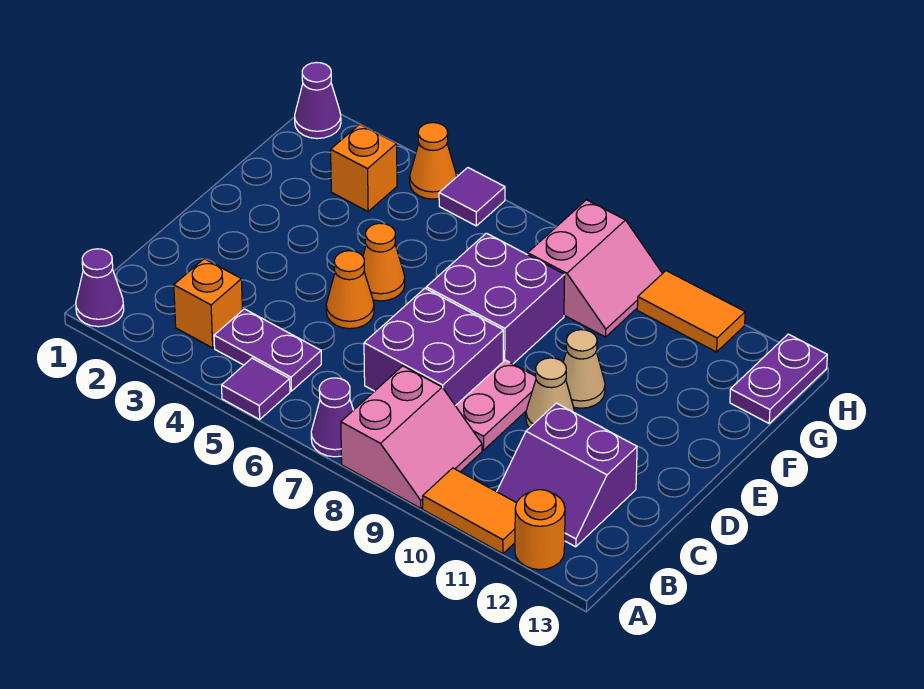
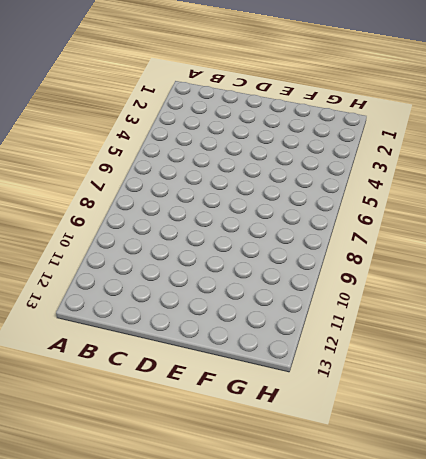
none -> purple cone A1 level 1
none -> purple tile A5 level 1
none -> purple cone A7 level 1

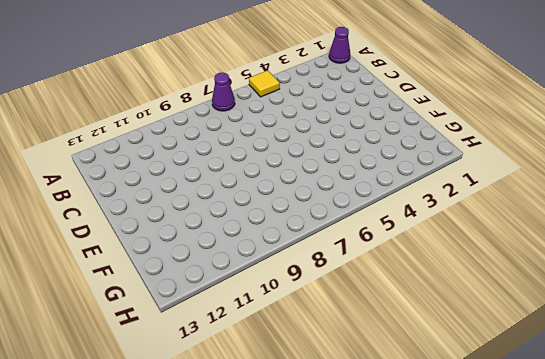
yellow tile A5 level 1 -> purple tile A5 level 1
none -> pink slope A8:B9 level 1 top 8
none -> orange tile A10:A11 level 1
none -> orange round brick A12 level 1

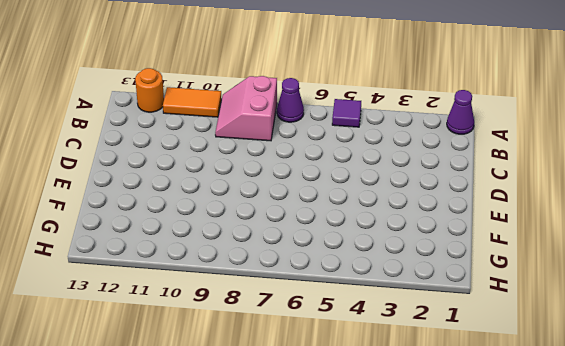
none -> orange brick B3 level 1
none -> purple plate B4:B5 level 1
none -> purple slope B11:C12 level 1 top C

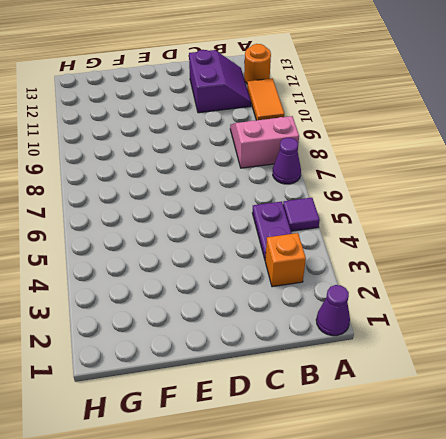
none -> purple brick C7:D8 level 1
none -> pink plate C9:D9 level 1
none -> orange cone D5 level 1

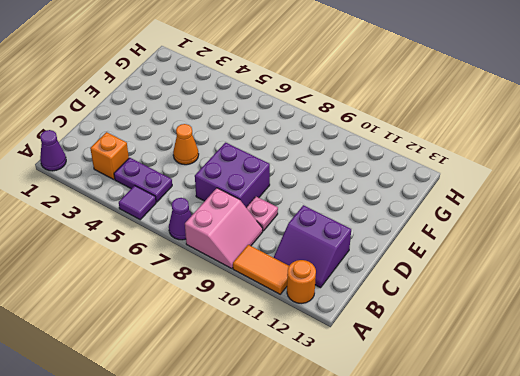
pink plate C9 level 1 -> pink plate C9:D9 level 1
none -> tan cone D10 level 1
none -> orange cone E5 level 1
none -> purple brick E7:F8 level 1

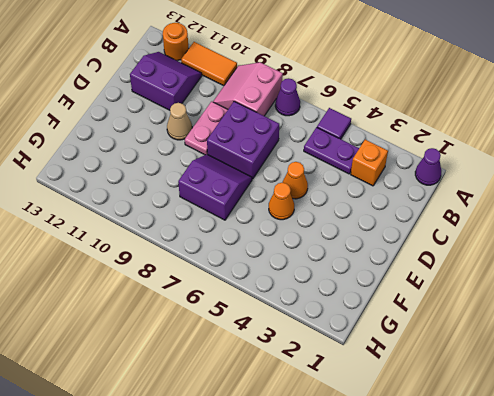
purple slope E7:F8 level 1 top F -> purple brick E7:F8 level 1
none -> tan cone E10 level 1
none -> orange brick G3 level 1
none -> pink slope G8:H9 level 1 top 8

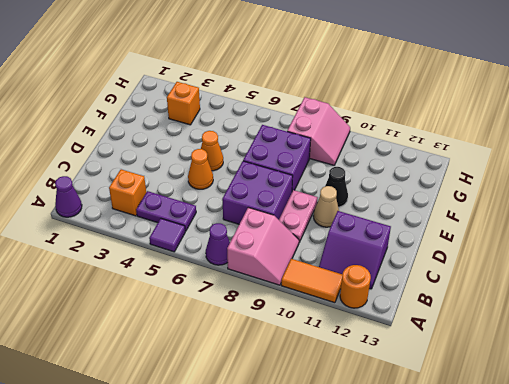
black cone E10 level 1 -> tan cone E10 level 1
none -> purple plate G13:H13 level 1
none -> purple cone H1 level 1
none -> orange cone H4 level 1

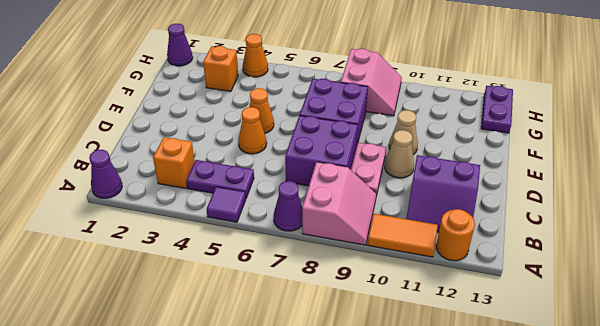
none -> purple tile H5 level 1
none -> orange tile H10:H11 level 1

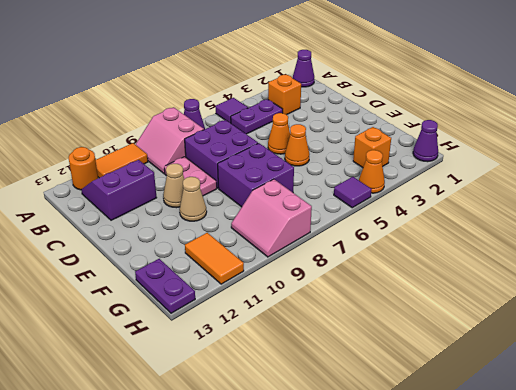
orange tile G11:H11 level 1 -> orange tile H10:H11 level 1

